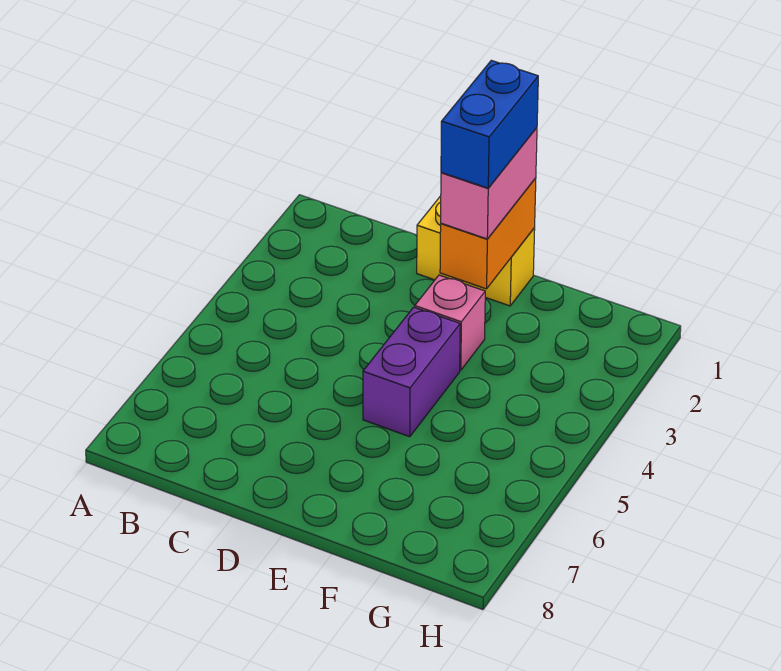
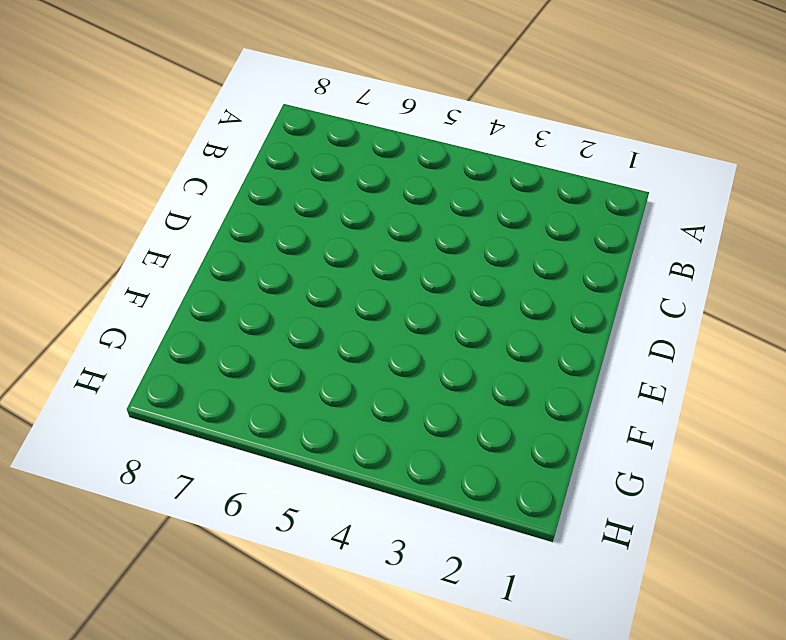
none -> yellow brick D1:E1 level 1
none -> pink brick E3 level 1

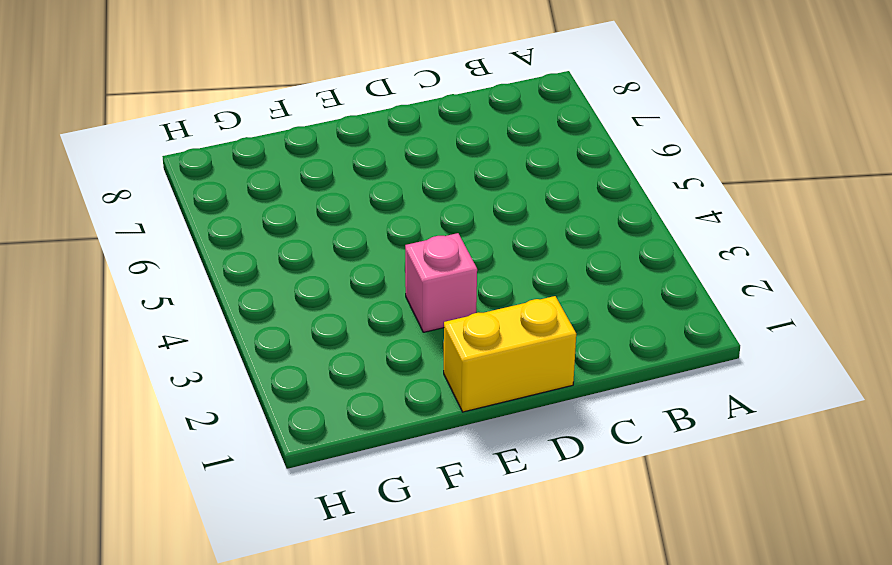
none -> purple brick E4:E5 level 1
none -> orange brick E1:E2 level 2

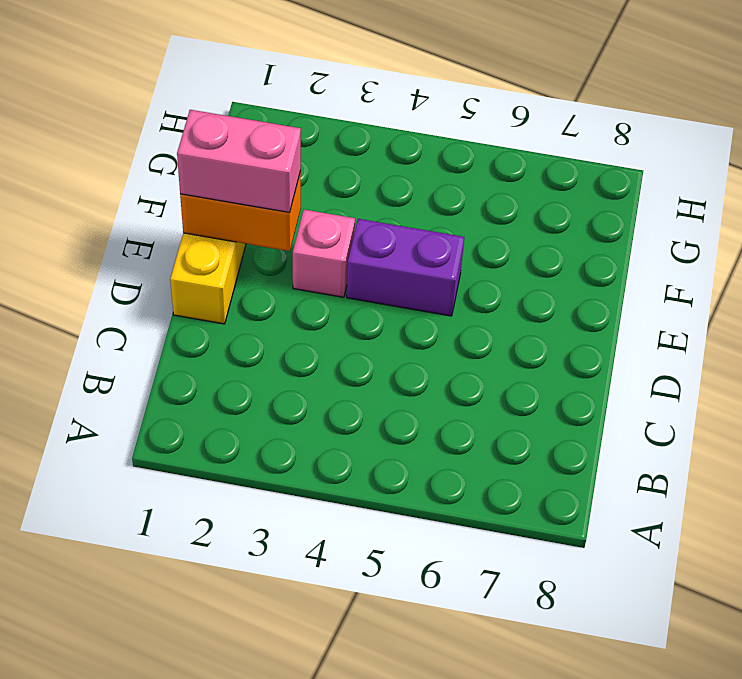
none -> blue brick E1:E2 level 4

